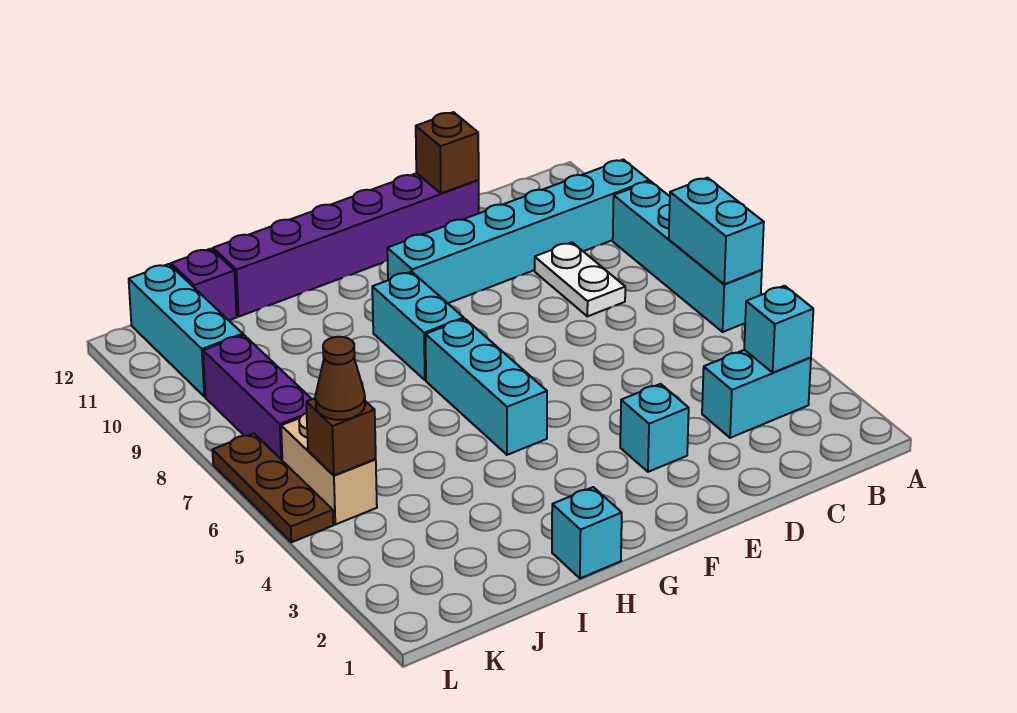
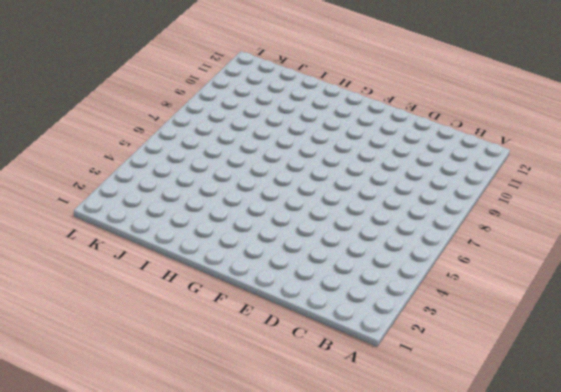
none -> cyan brick A6:A9 level 1
none -> cyan brick A10:F10 level 1
none -> cyan brick B3:C3 level 1

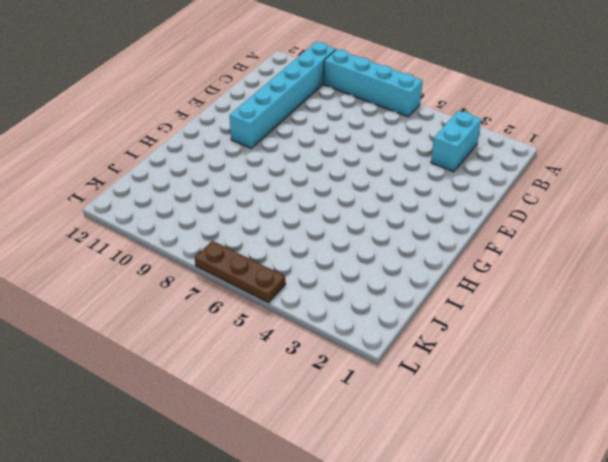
none -> white plate C8:C9 level 1
none -> purple brick D12:I12 level 1
none -> cyan brick E3 level 1

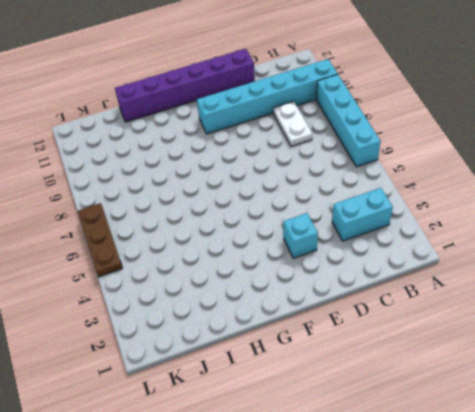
none -> cyan brick G5:G7 level 1
none -> cyan brick G8:G9 level 1
none -> cyan brick H1 level 1

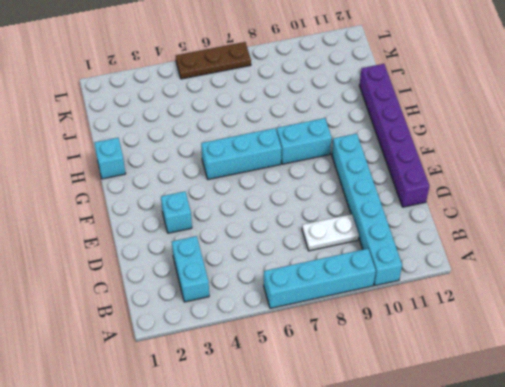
none -> purple brick J12 level 1
none -> tan brick K5:K6 level 1
none -> purple brick K7:K9 level 1

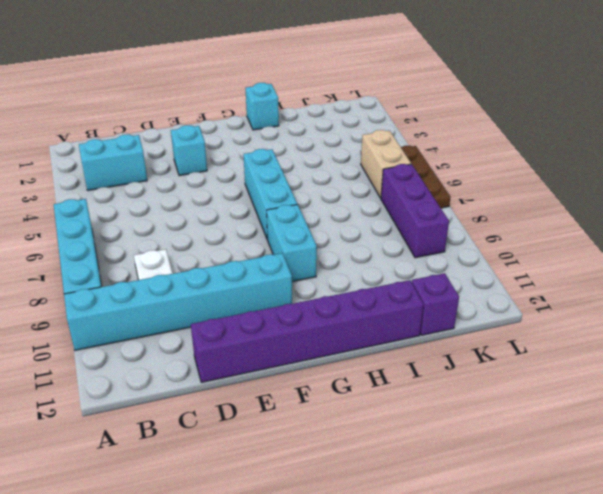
none -> cyan brick K10:K12 level 1
none -> cyan brick A6:A7 level 2
none -> cyan brick B3 level 2

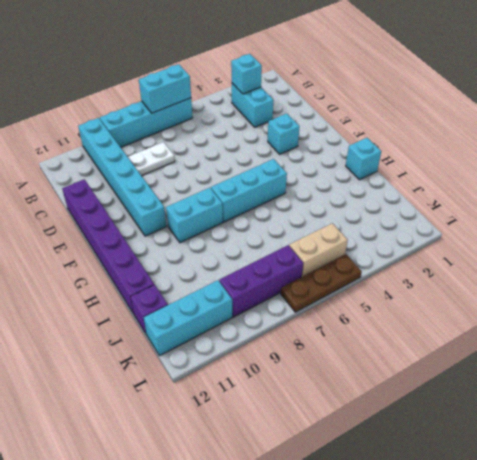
none -> brown brick D12 level 2
none -> brown brick K5 level 2
none -> brown cone K5 level 3

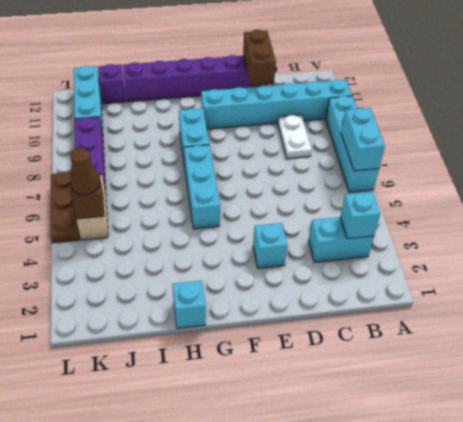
brown brick D11:D12 level 2 -> brown brick D12 level 2

